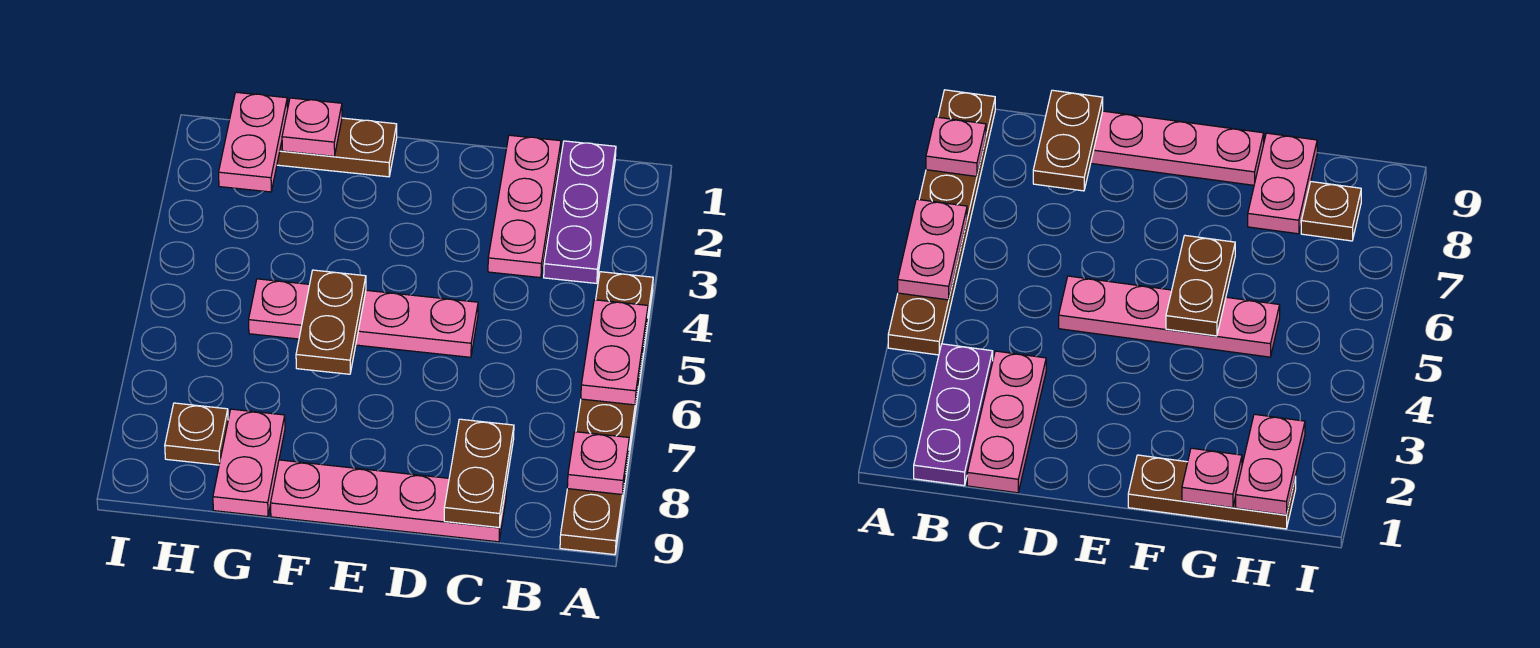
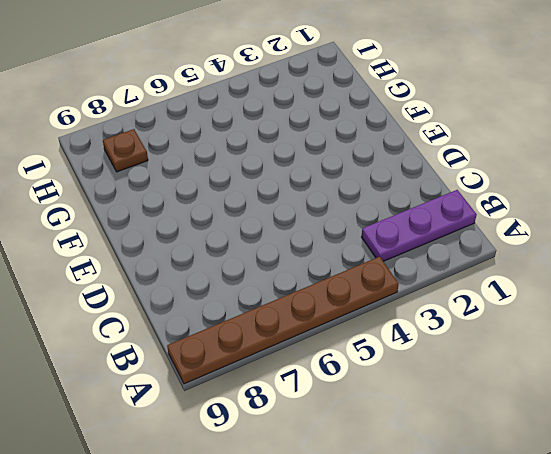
none -> pink plate C1:C3 level 1
none -> pink plate C9:F9 level 1
none -> pink plate D5:G5 level 1

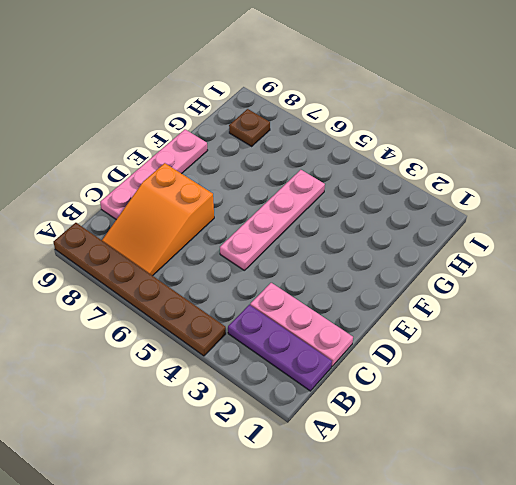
orange slope B7:D8 level 1 top D -> none
none -> brown plate F1:H1 level 1
none -> pink plate G8:G9 level 1
none -> pink plate A5:A6 level 2

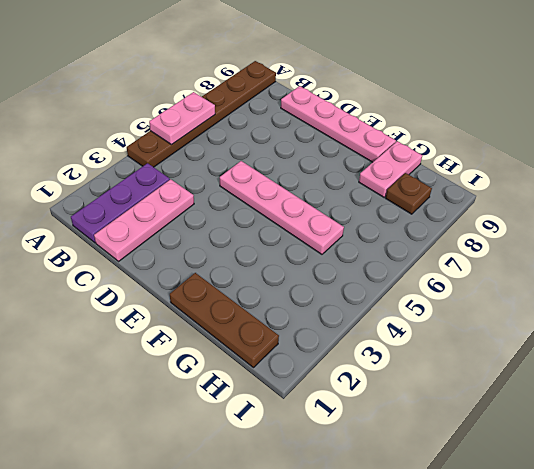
none -> pink plate A8 level 2
none -> brown plate C8:C9 level 2
none -> brown plate F5:F6 level 2

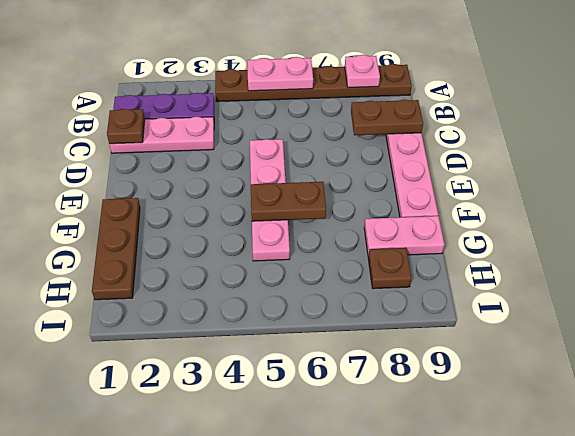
brown plate C1 level 2 -> none
none -> pink plate G1 level 2
none -> pink plate H1:H2 level 2

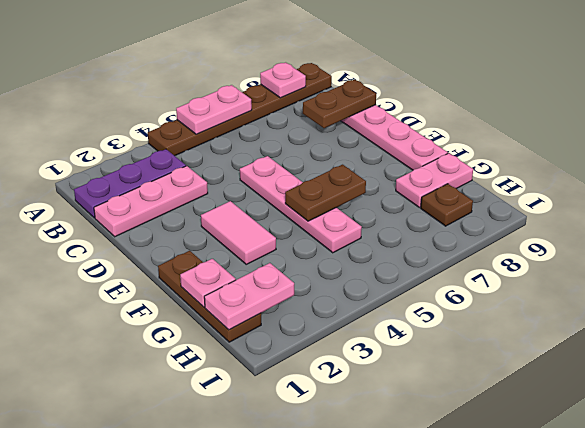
pink tile E3:F3 level 1 -> none

